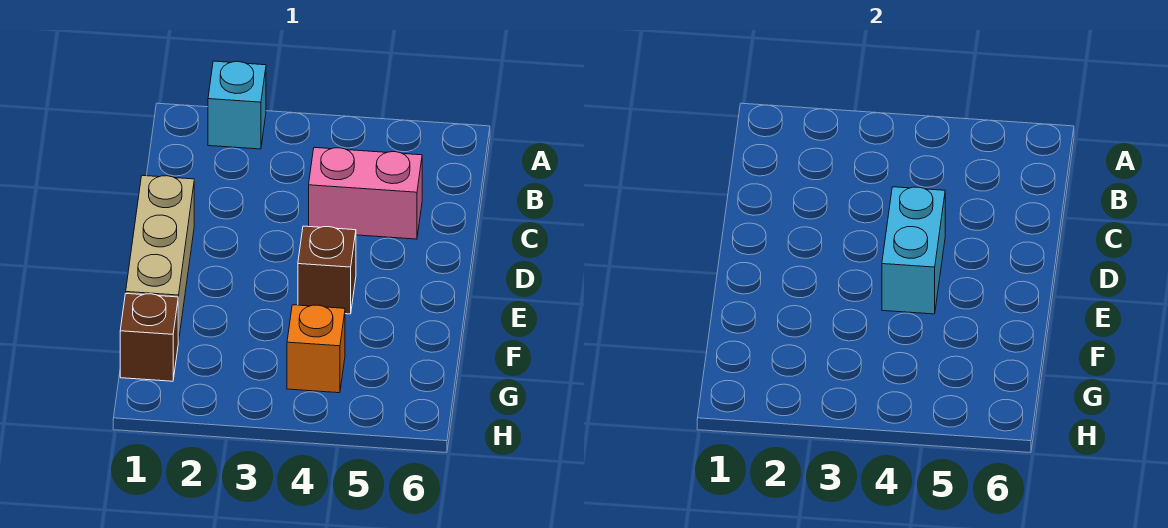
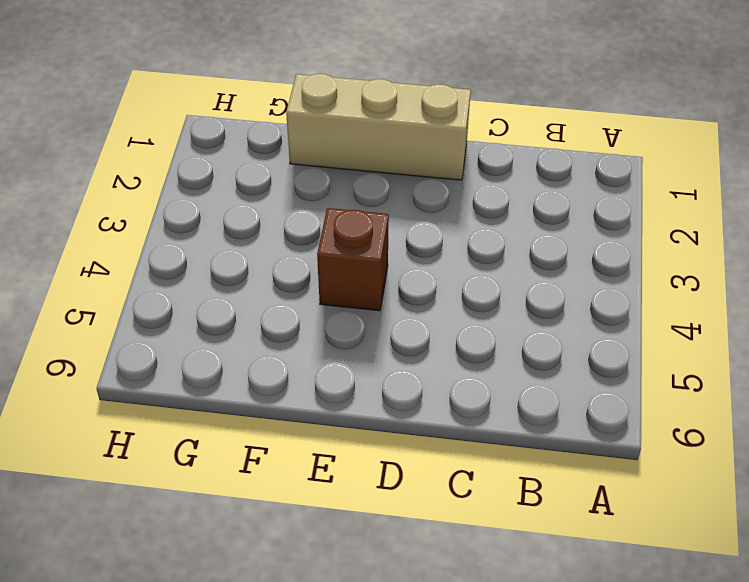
none -> cyan brick A2 level 1
none -> pink brick C4:C5 level 1

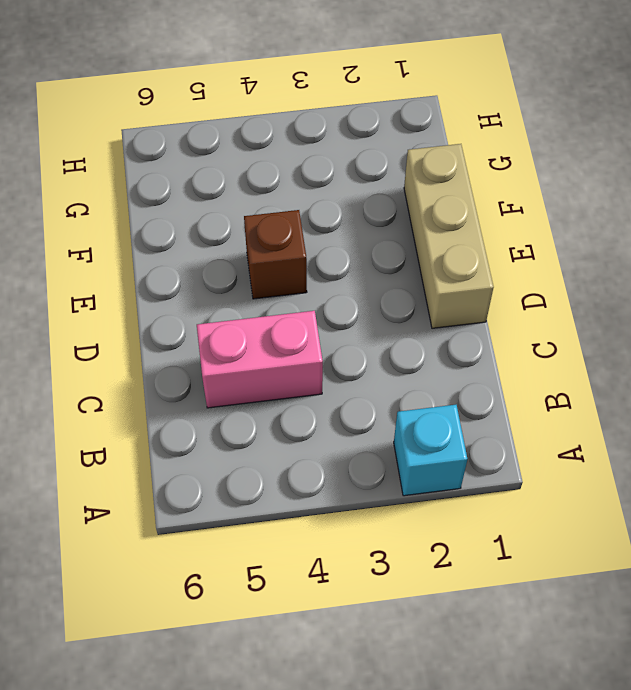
none -> brown brick G1 level 1
none -> orange brick G4 level 1

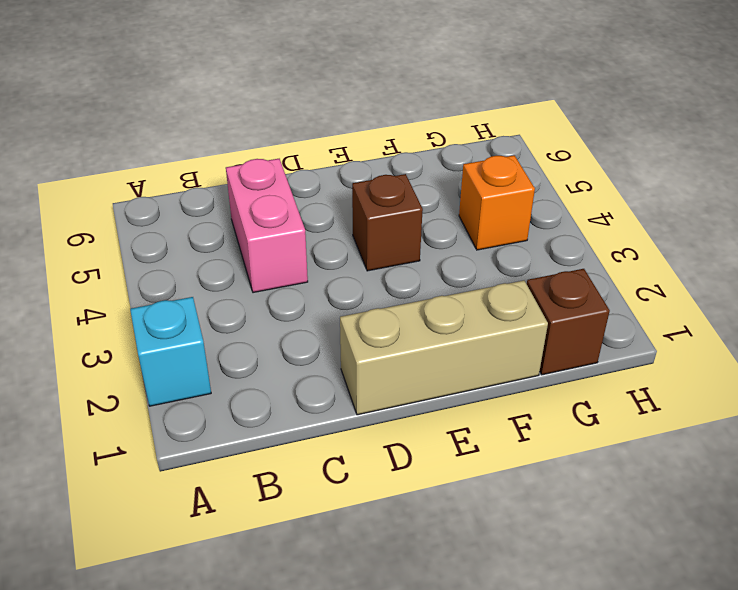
none -> cyan brick D4:E4 level 2

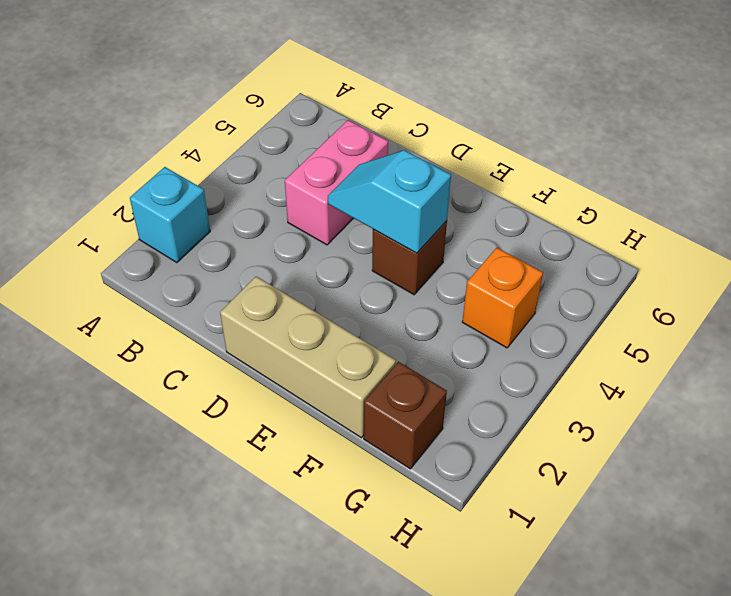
cyan slope D4:E4 level 2 top E -> cyan brick D4:E4 level 2

